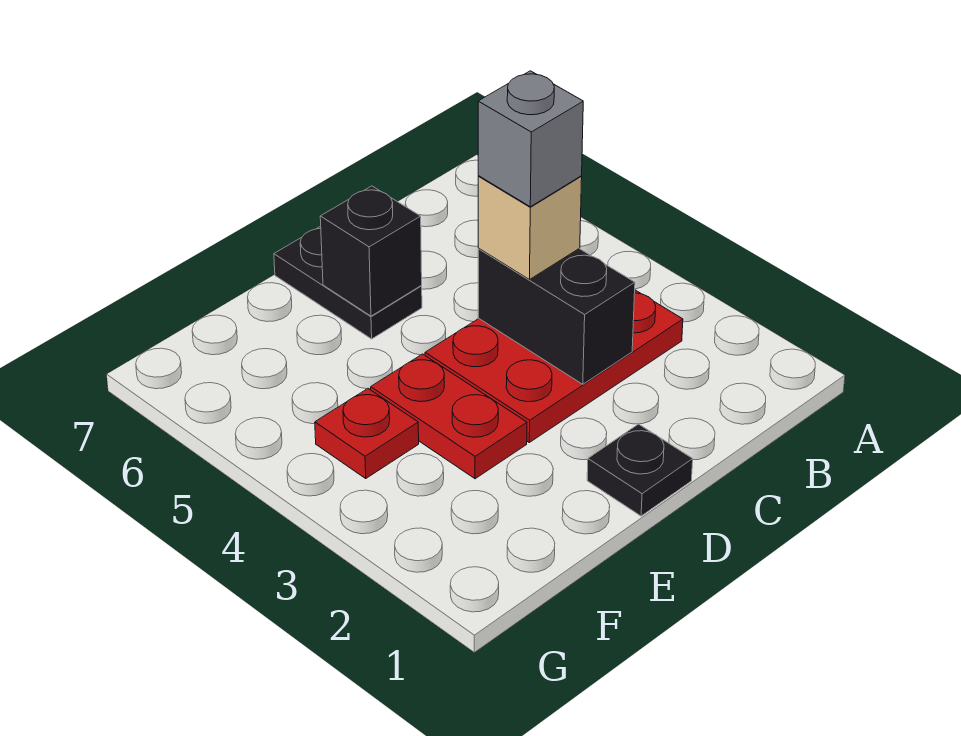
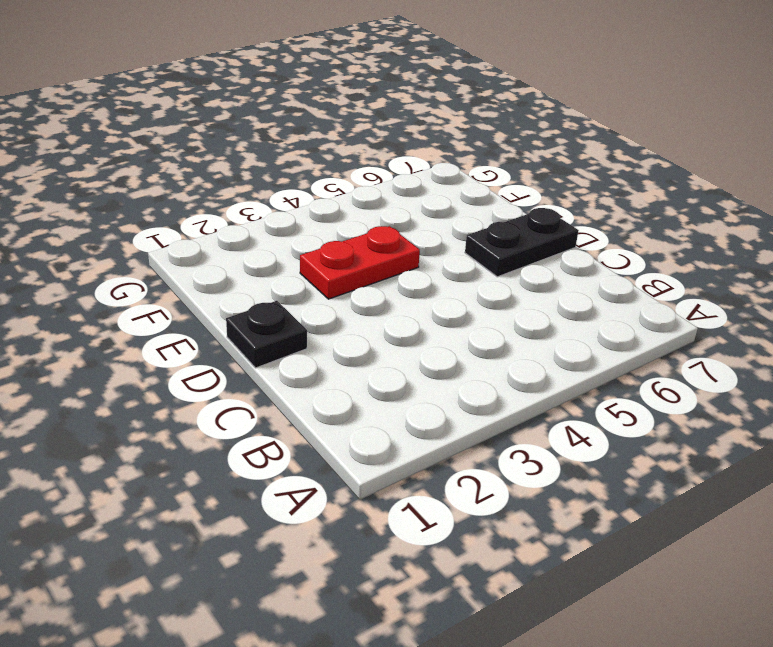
none -> red plate B3:D4 level 1
none -> red plate F4 level 1

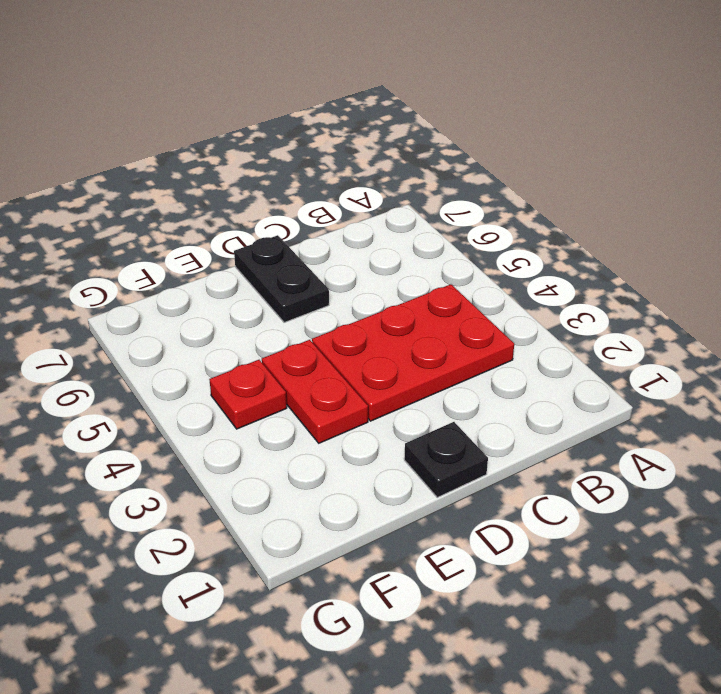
none -> black brick C3:C4 level 2
none -> black brick D6 level 2

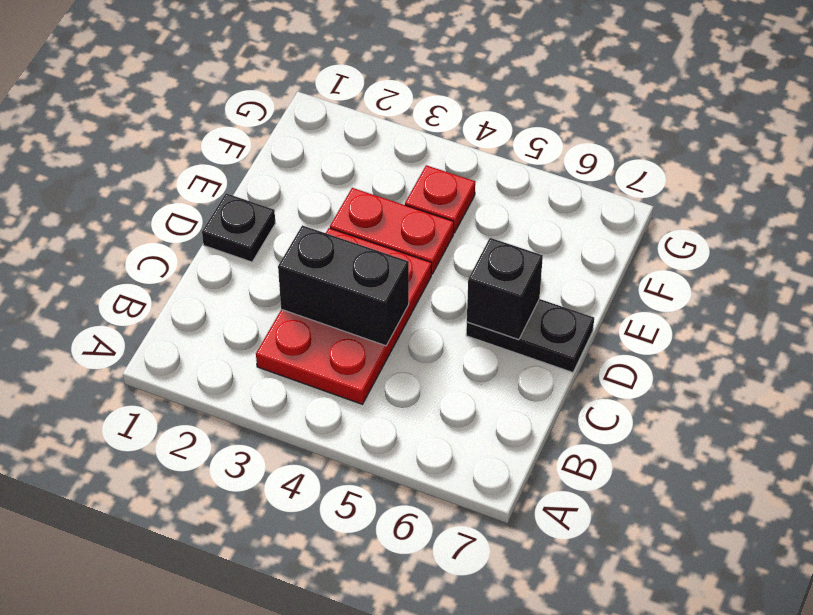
none -> tan brick C4 level 3
none -> grey brick C4 level 4

